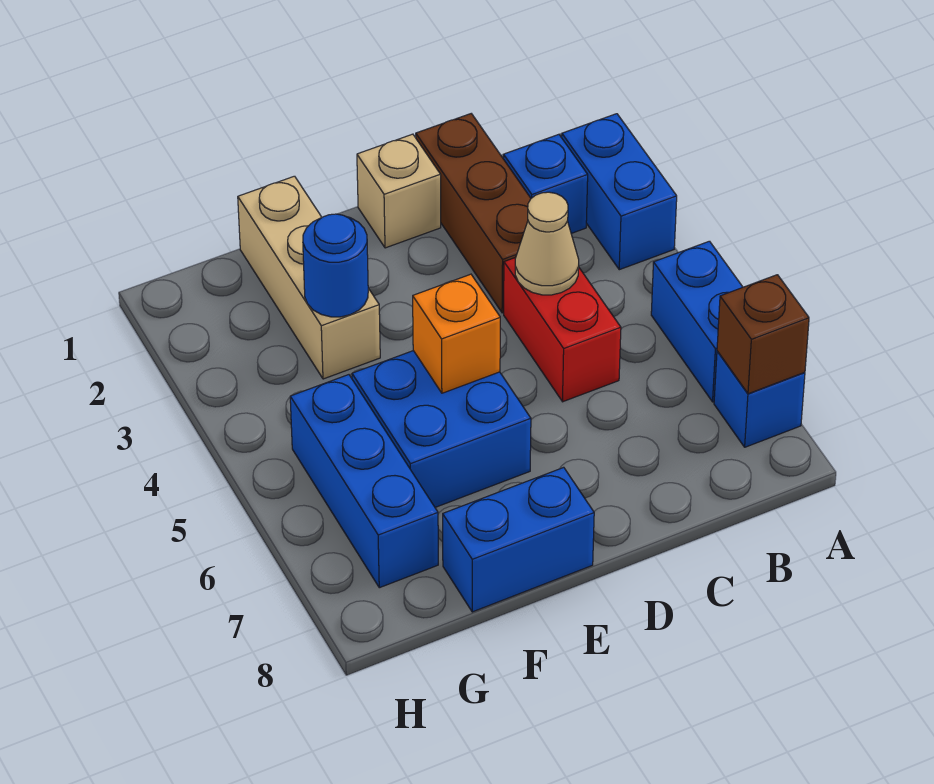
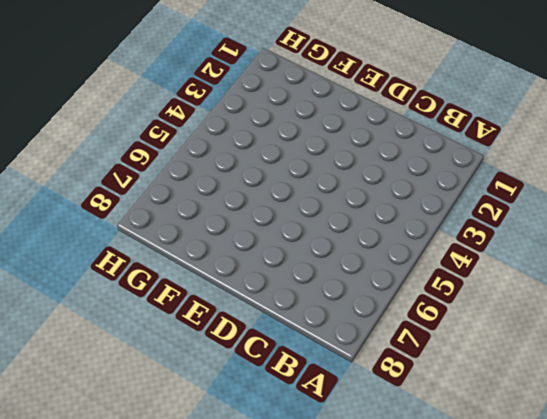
none -> blue brick A2:A3 level 1
none -> blue brick A5:A6 level 1
none -> blue brick A7 level 1

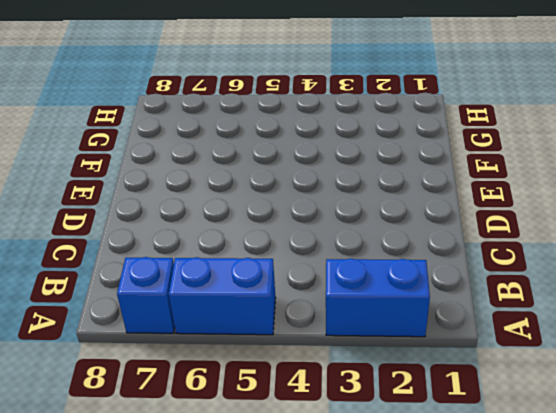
none -> blue brick B2 level 1
none -> brown brick C1:C3 level 1
none -> red brick C4:C5 level 1

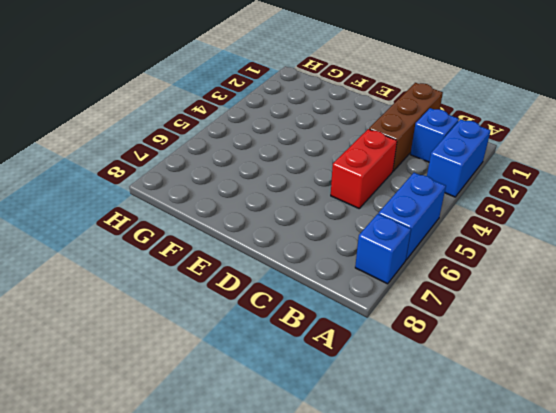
none -> tan brick D1 level 1
none -> blue brick E5:F6 level 1
none -> blue brick E8:F8 level 1

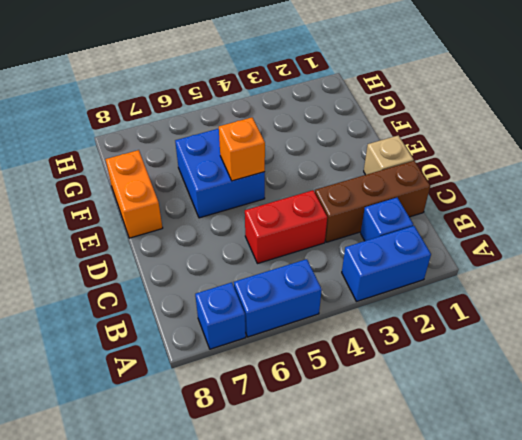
orange brick E8:F8 level 1 -> blue brick E8:F8 level 1
none -> tan brick F1:F3 level 1
none -> blue brick G5:G7 level 1
none -> brown brick A7 level 2

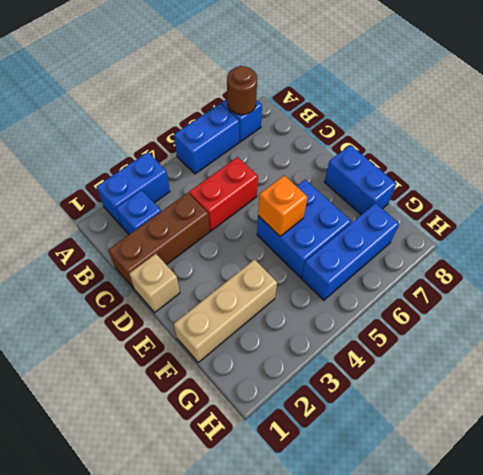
brown round brick A7 level 2 -> brown brick A7 level 2
none -> tan cone C4 level 2
none -> blue round brick F3 level 2

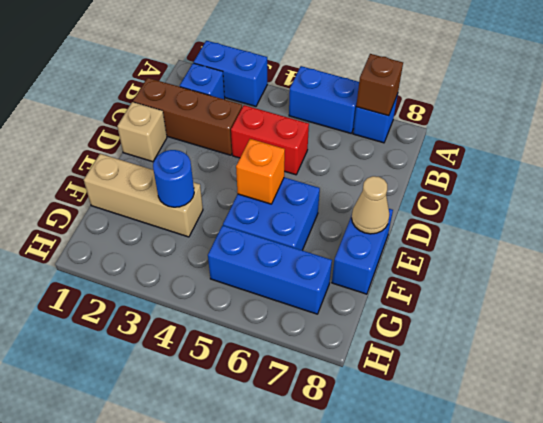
tan cone E8 level 2 -> tan cone C4 level 2

